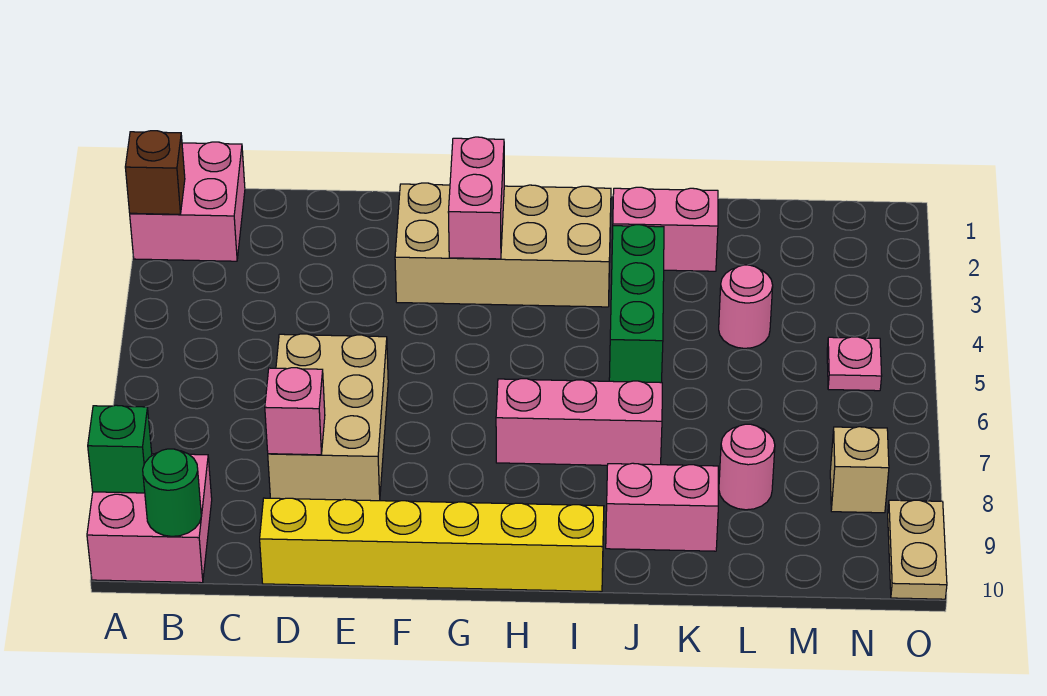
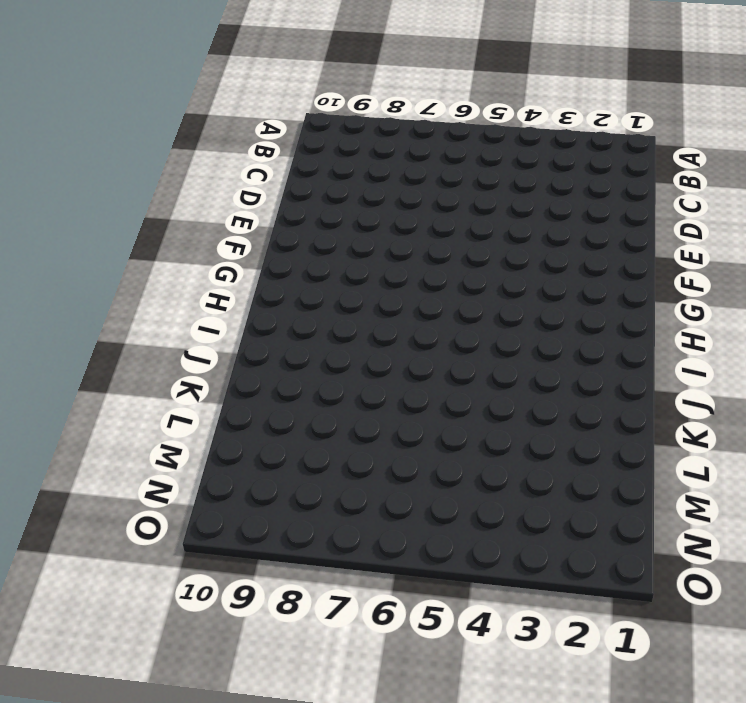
none -> pink brick A1:B2 level 1
none -> pink brick A9:B10 level 1
none -> tan brick D6:E8 level 1

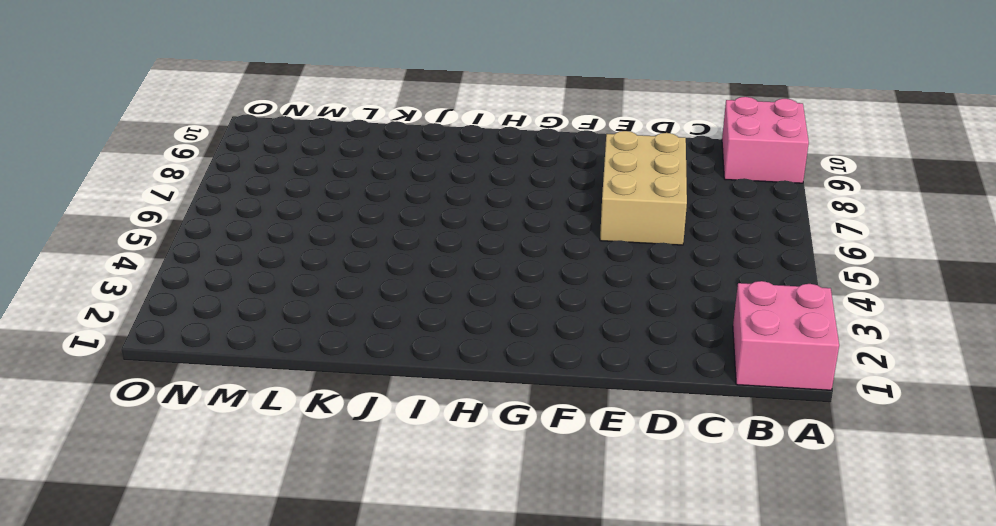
none -> yellow brick D10:I10 level 1
none -> tan brick F2:I3 level 1
none -> pink brick H7:J7 level 1

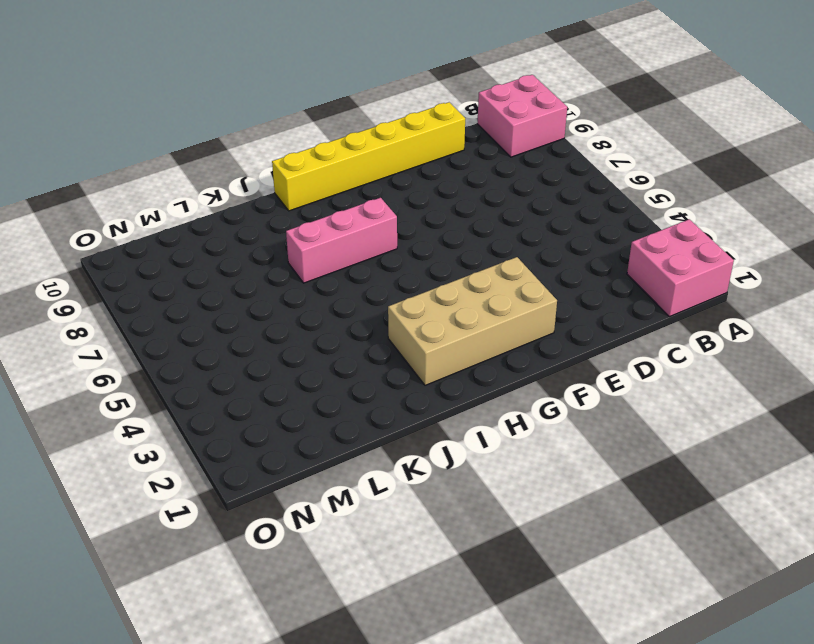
none -> tan brick D6:E8 level 1
none -> pink brick J2:K2 level 1
none -> green brick J3:J5 level 1

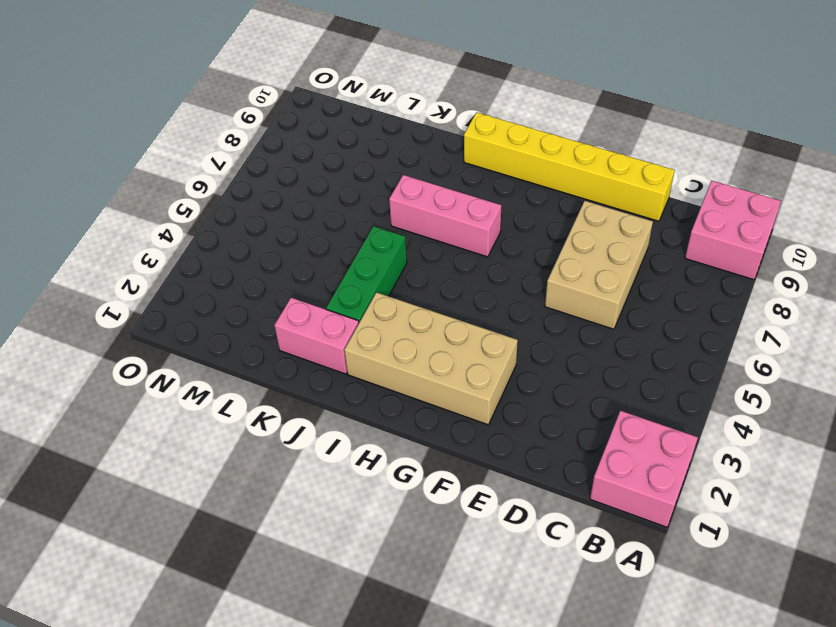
none -> pink brick J9:K9 level 1
none -> pink round brick L4 level 1
none -> pink round brick L8 level 1

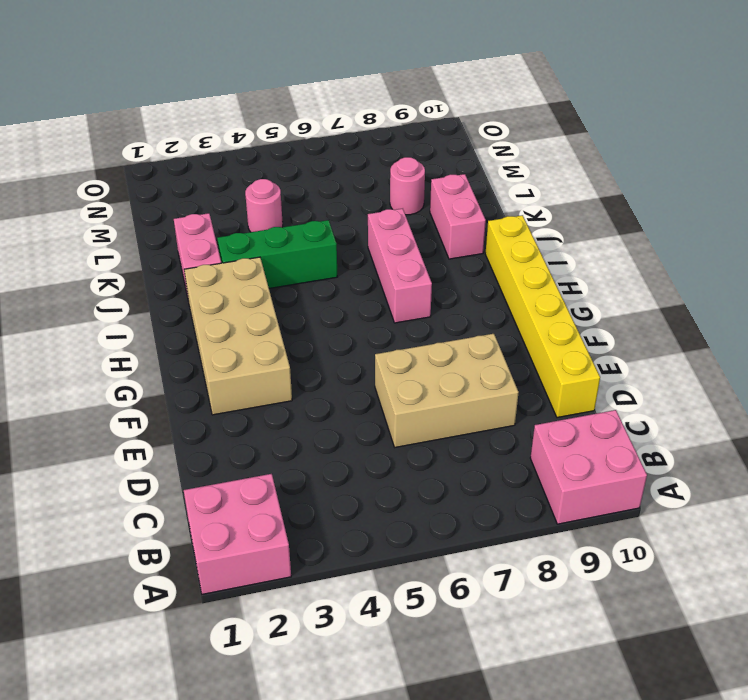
none -> pink plate N5 level 1
none -> tan brick N8 level 1
none -> tan plate O9:O10 level 1

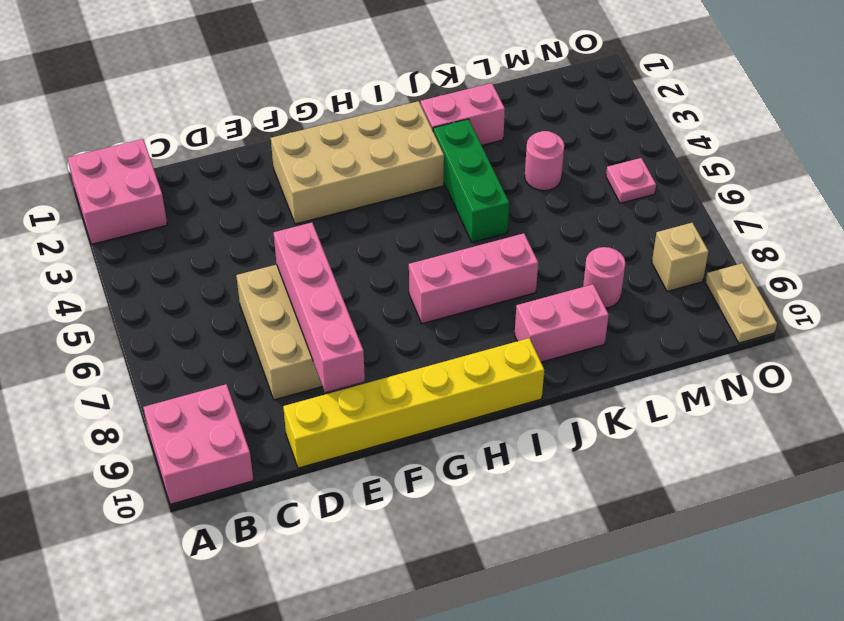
pink brick E6:E9 level 2 -> none
none -> brown brick A2 level 2
none -> green brick A9 level 2
none -> green round brick B10 level 2

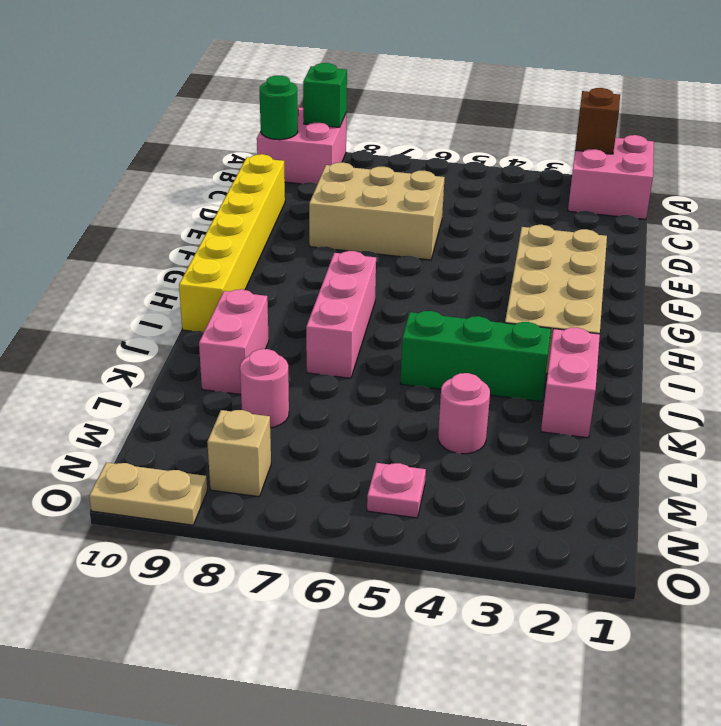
none -> pink brick D8 level 2
none -> pink brick G2:G3 level 2

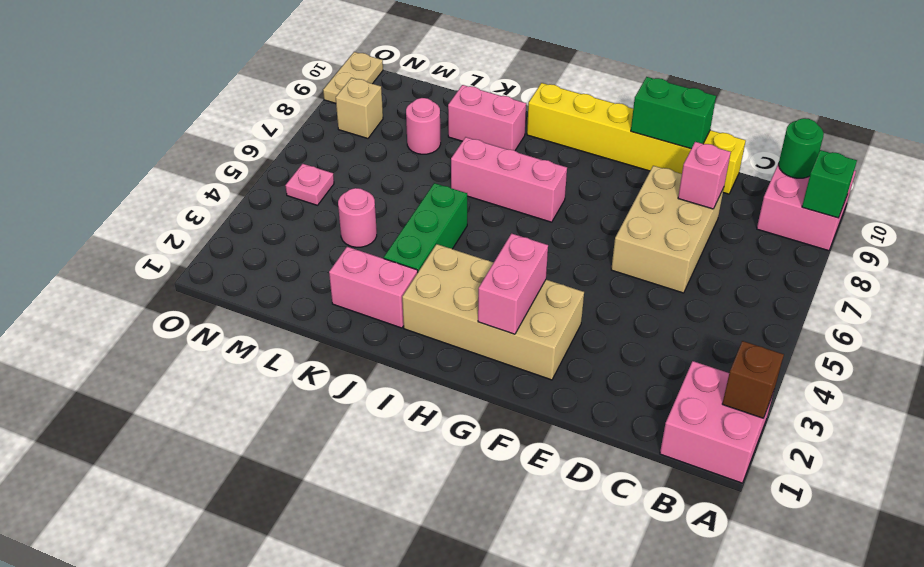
green brick E10:F10 level 2 -> none

